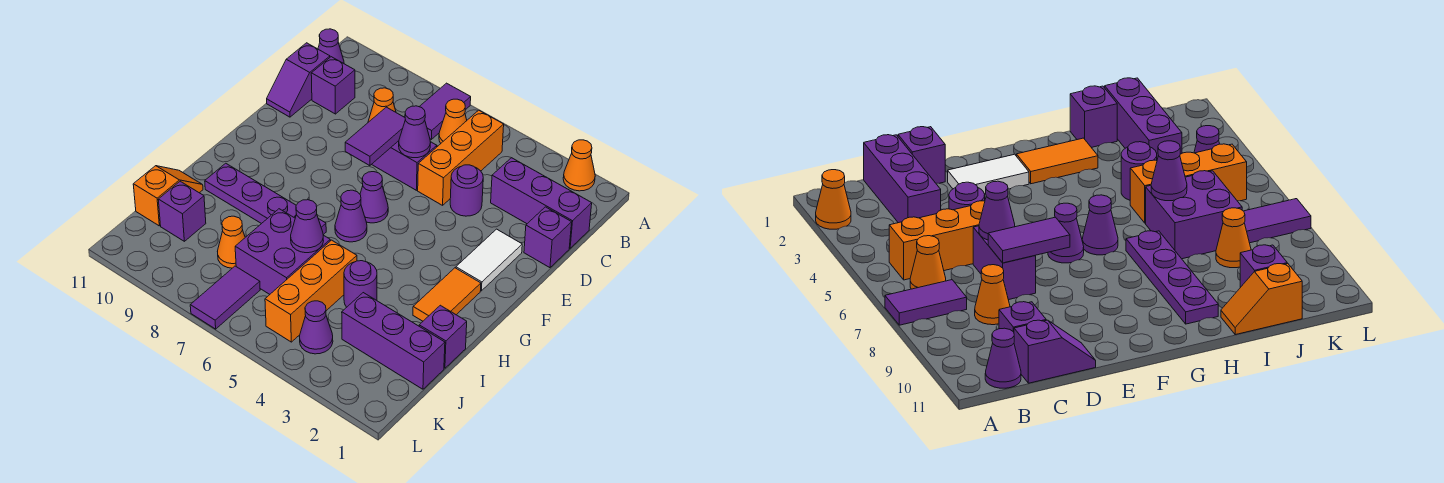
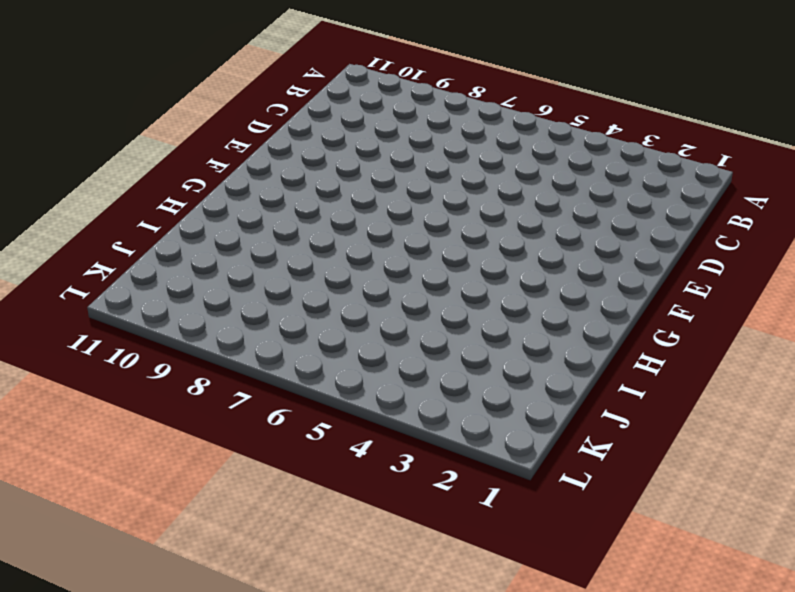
none -> orange cone A2 level 1
none -> purple tile A7:B7 level 1
none -> orange brick B5:D5 level 1
none -> orange cone B6 level 1

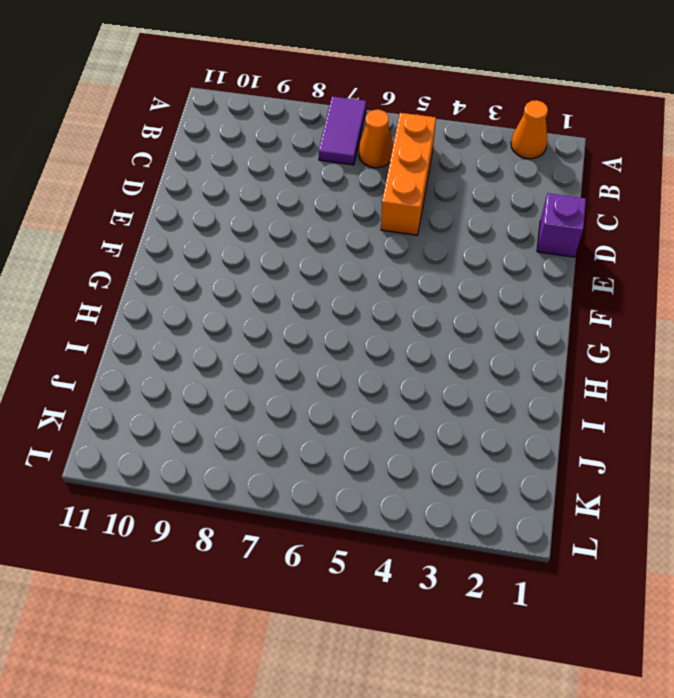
none -> purple cone B11 level 1
none -> purple brick C1:C3 level 1
none -> orange cone C8 level 1
none -> purple brick C10 level 1

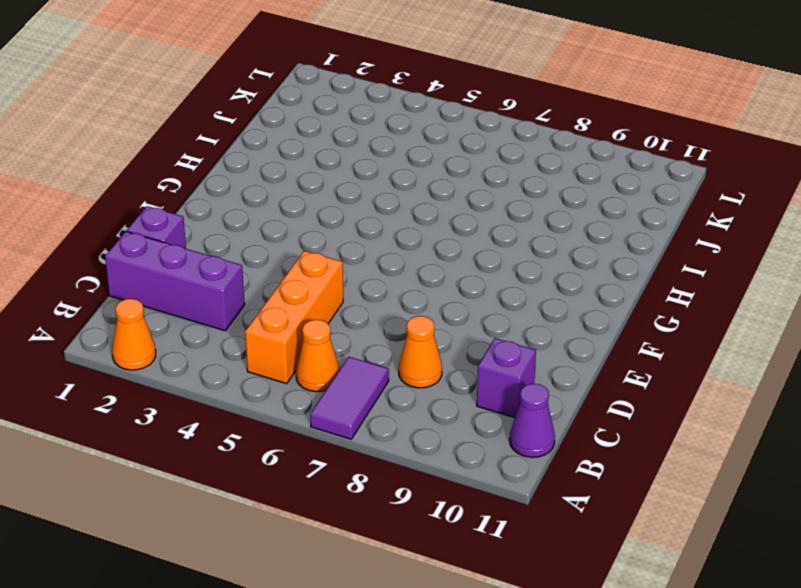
none -> purple slope C11:D11 level 1 top C
none -> purple round brick D4 level 1
none -> purple brick D6:D7 level 1
none -> white tile E2:F2 level 1

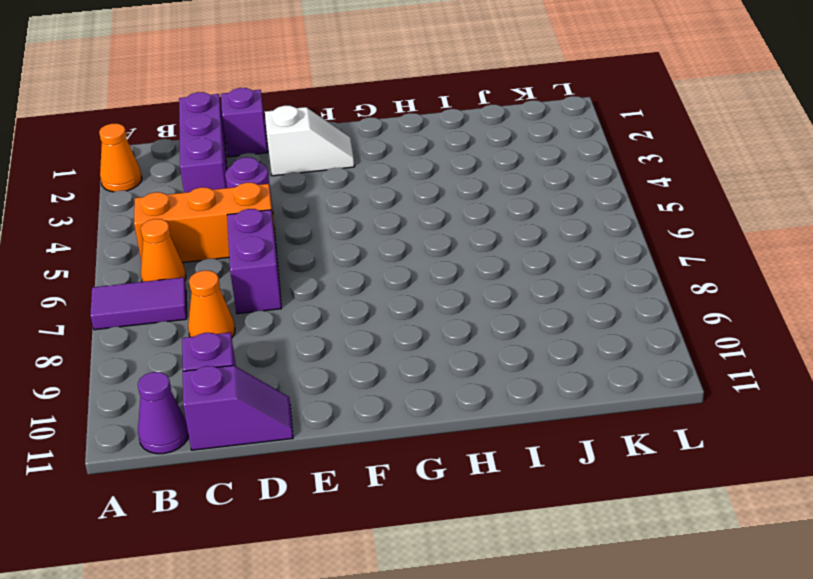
white slope E2:F2 level 1 top E -> white tile E2:F2 level 1
none -> purple cone F6 level 1
none -> orange tile G2:H2 level 1
none -> purple cone G6 level 1
none -> purple plate H7:H10 level 1

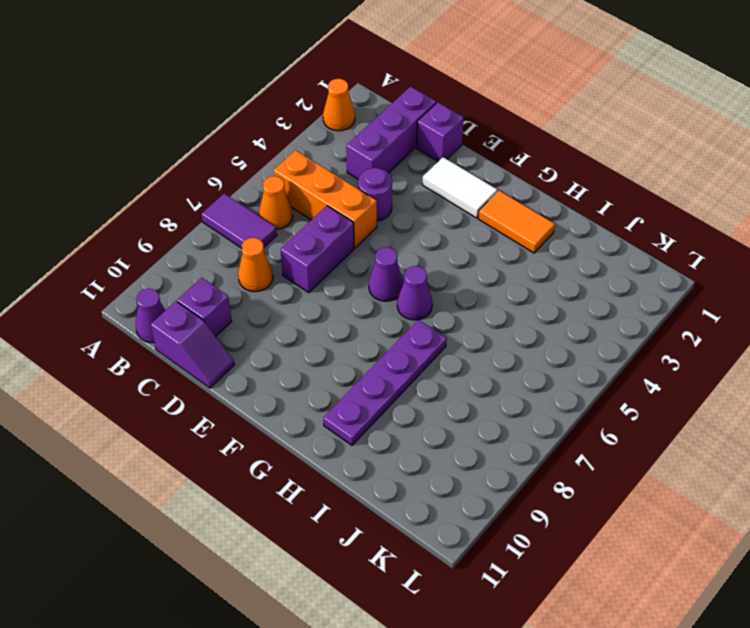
none -> purple brick I1 level 1
none -> purple round brick I4 level 1
none -> orange brick I5:K5 level 1
none -> purple brick I6:J7 level 1

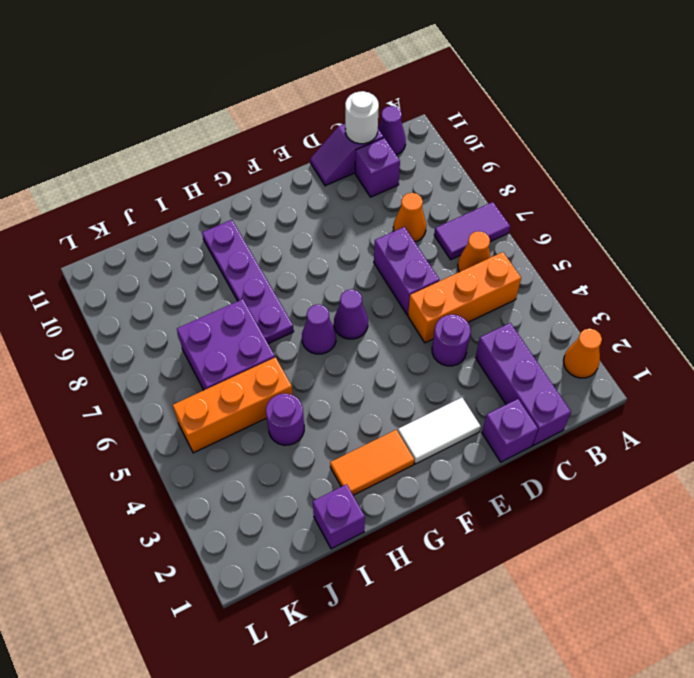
white round brick C11 level 2 -> none
none -> orange slope I11:J11 level 1 top J
none -> purple brick J1:J3 level 1
none -> orange cone J8 level 1
none -> purple brick J10 level 1

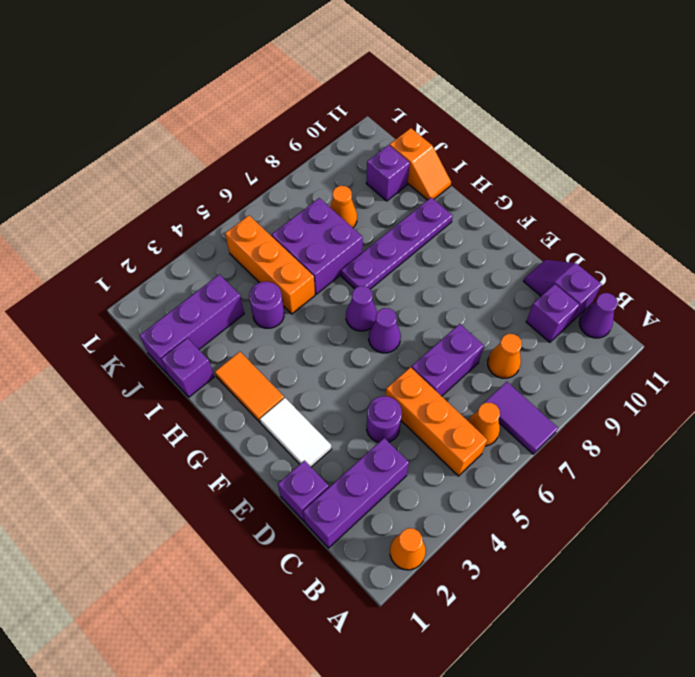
none -> purple cone K4 level 1
none -> purple tile K7:L7 level 1
none -> purple cone D6 level 2
none -> purple tile D7:E7 level 2

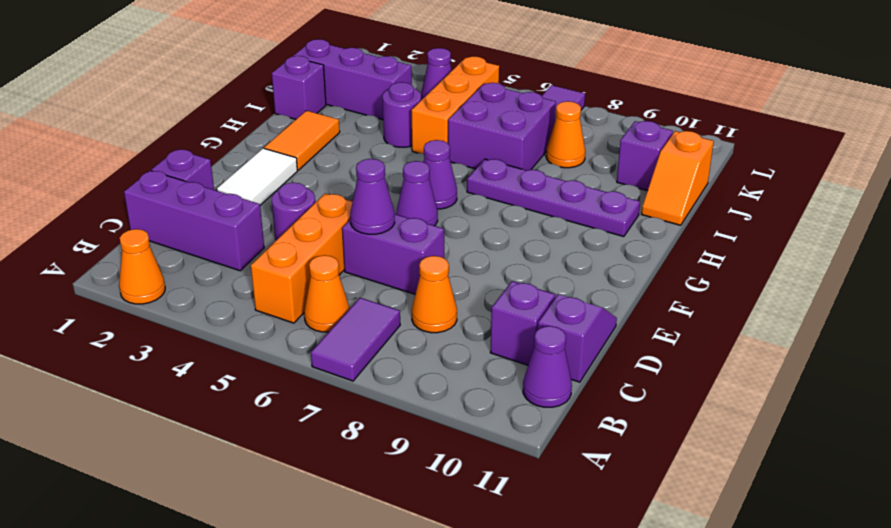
none -> purple tile D7:E7 level 2
none -> purple cone I6 level 2

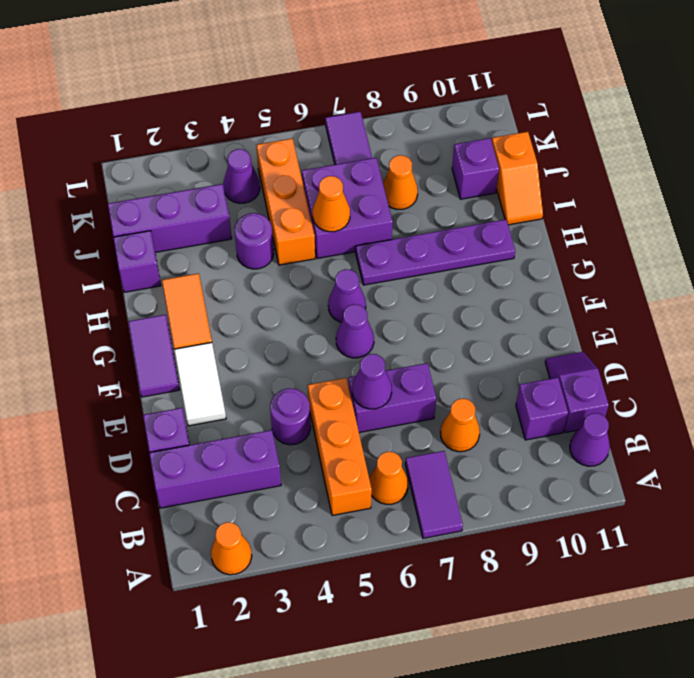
purple tile F1:G1 level 1 -> purple tile D7:E7 level 2
orange cone I6 level 2 -> purple cone I6 level 2

